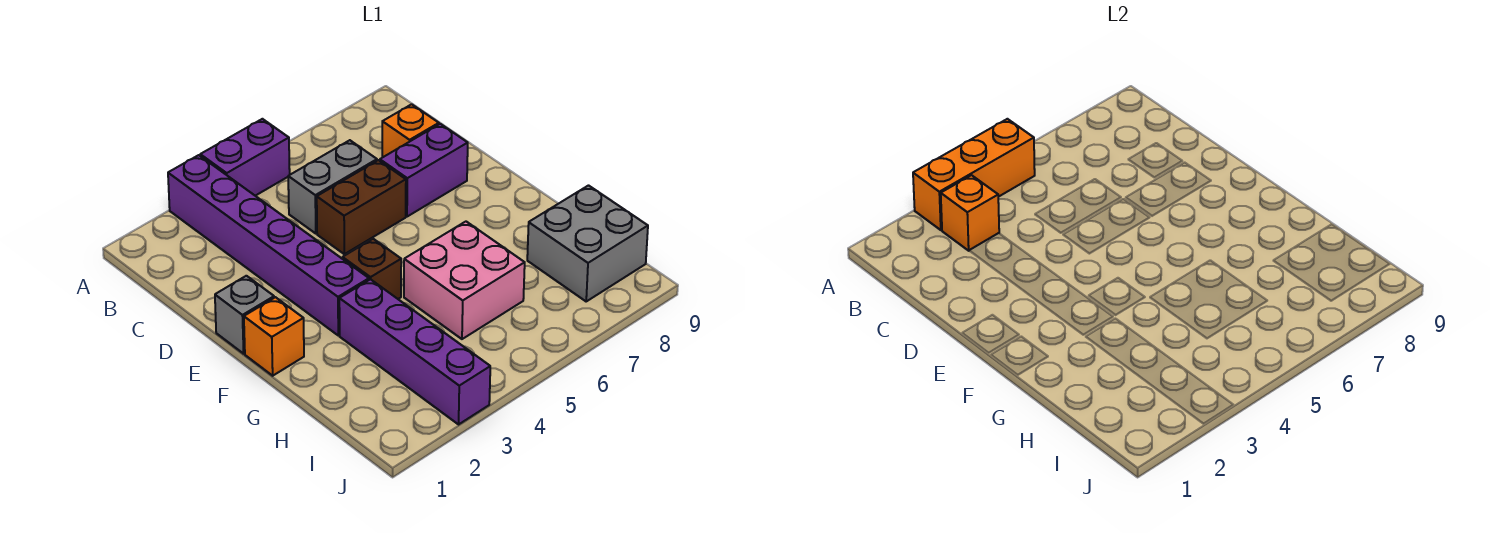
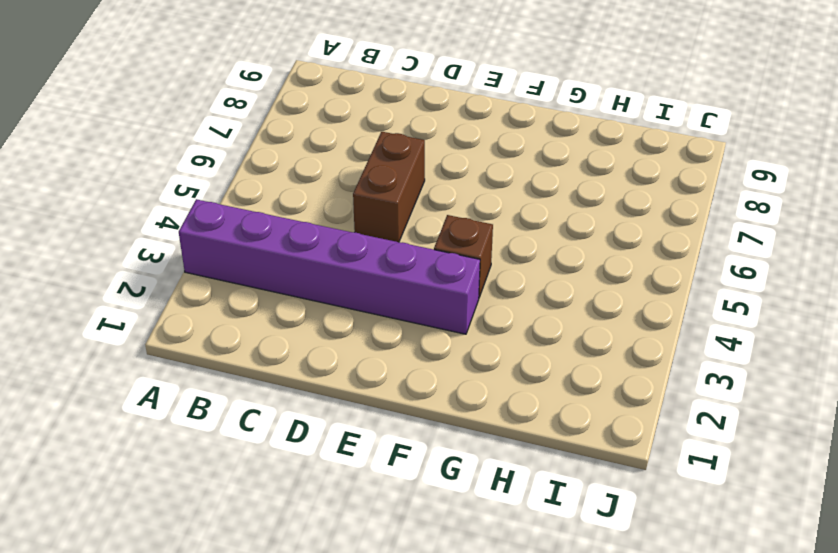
none -> purple brick A4:A5 level 1
none -> grey brick C5:C6 level 1
none -> orange brick C8 level 1

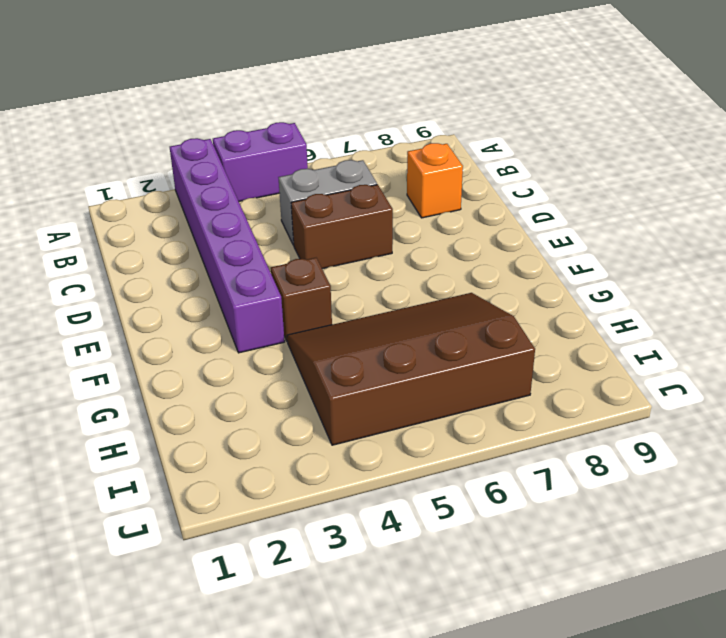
brown slope G4:I7 level 1 top I -> pink brick G5:H6 level 1
none -> purple brick D7:D8 level 1
none -> grey brick E1 level 1
none -> orange brick F1 level 1

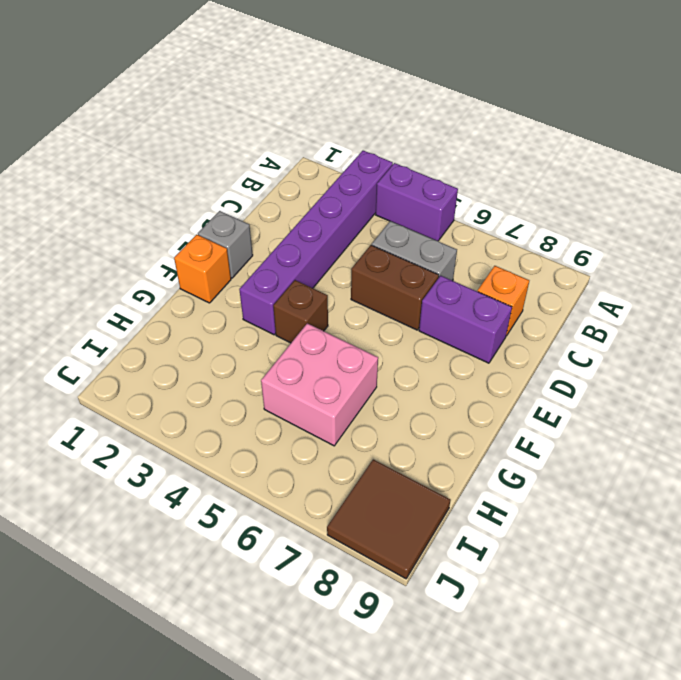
brown tile I8:J9 level 1 -> grey brick H8:I9 level 1
none -> purple brick G3:J3 level 1
none -> orange brick A3:A5 level 2
none -> orange brick B3 level 2

